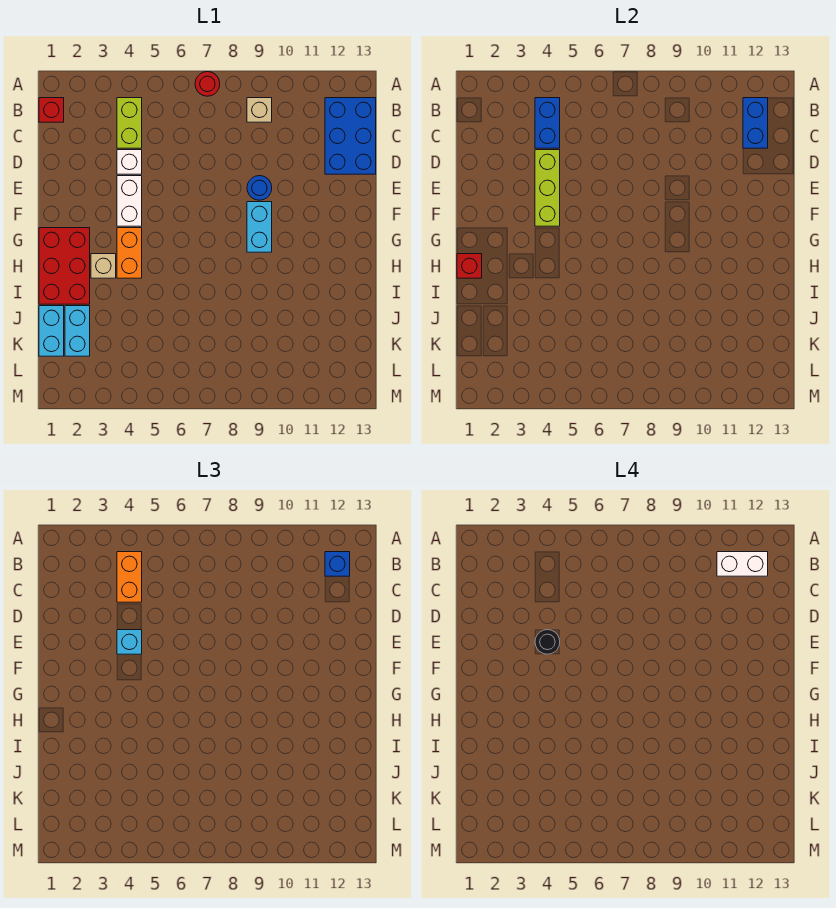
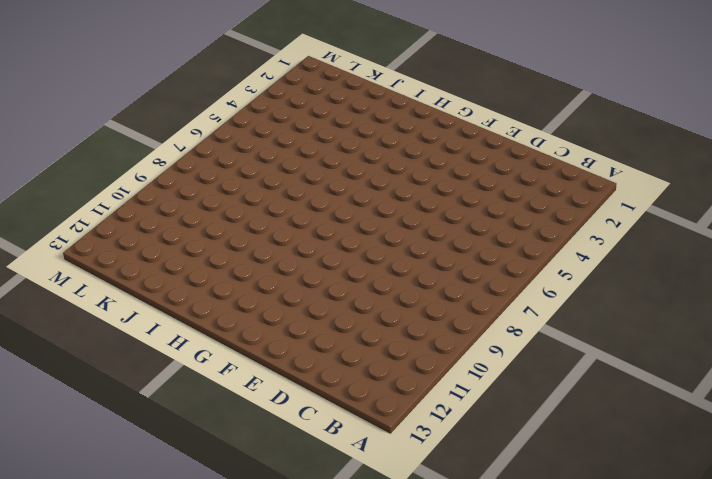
none -> red round brick A7 level 1
none -> red brick B1 level 1
none -> lime brick B4:C4 level 1

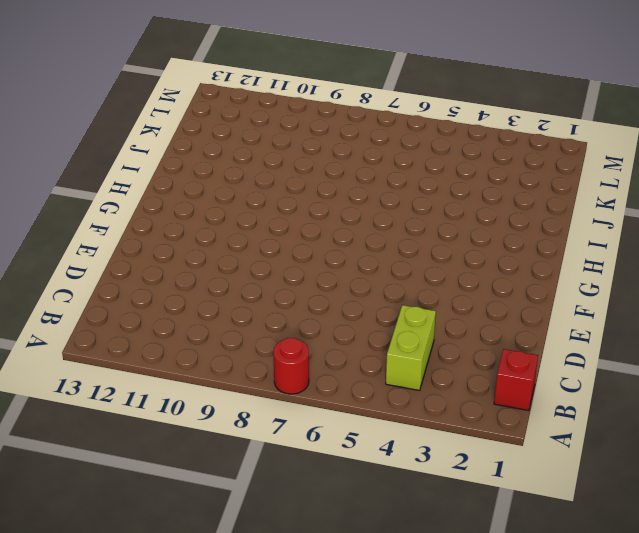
none -> tan brick B9 level 1
none -> blue brick B12:D13 level 1
none -> white brick D4 level 1

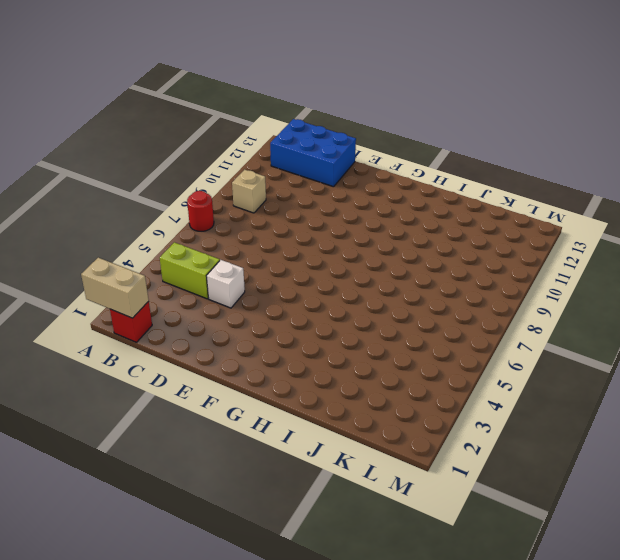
tan brick A1:B1 level 2 -> none
none -> white brick E4:F4 level 1
none -> blue round brick E9 level 1
none -> cyan brick F9:G9 level 1

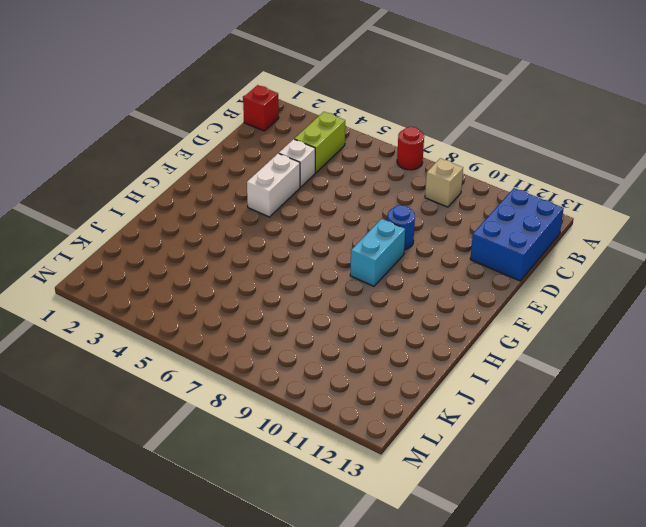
none -> red brick G1:I2 level 1
none -> orange brick G4:H4 level 1
none -> tan brick H3 level 1

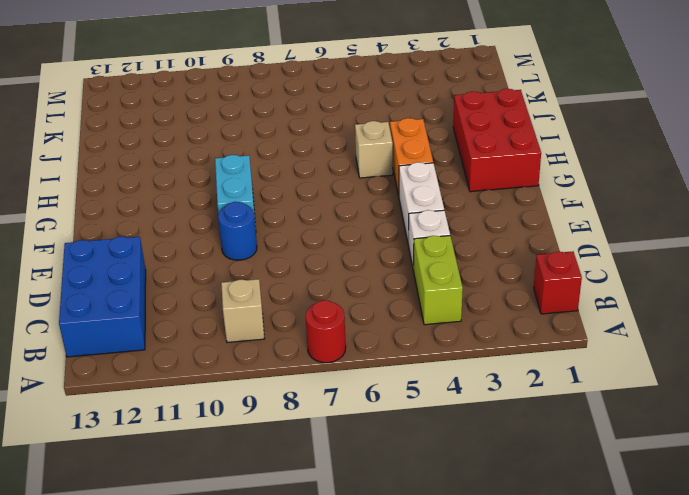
tan brick H5 level 1 -> tan brick H3 level 1
none -> cyan brick J1:K1 level 1
none -> cyan brick J2:K2 level 1
none -> blue brick B4:C4 level 2

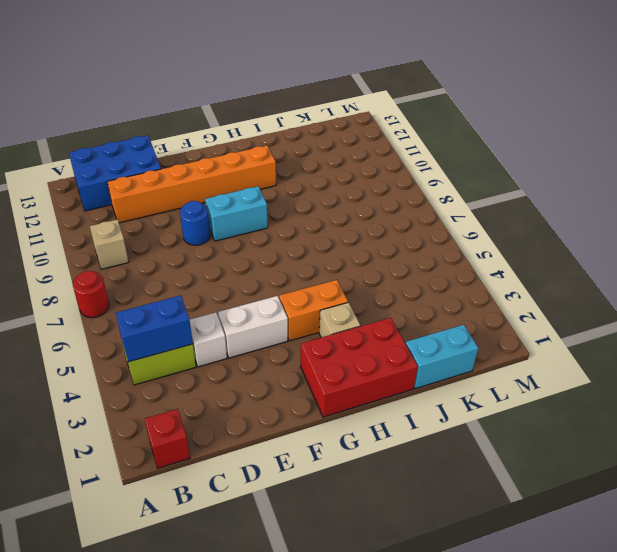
orange brick C11:H11 level 1 -> none
none -> cyan brick J2:K2 level 1
none -> blue brick B12:C12 level 2
none -> lime brick D4:F4 level 2

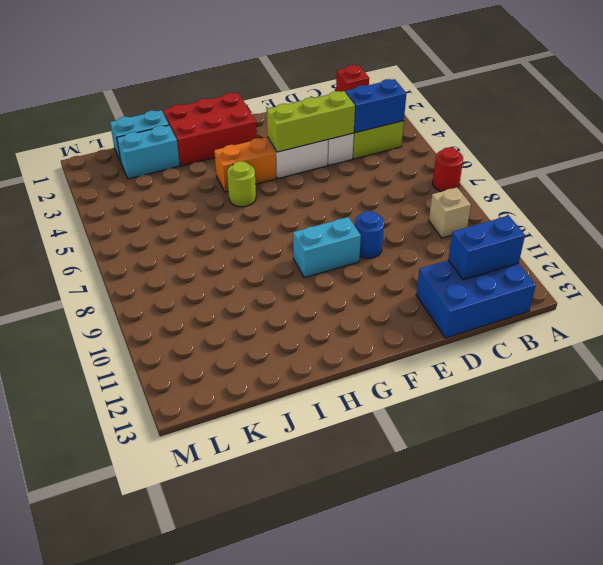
lime round brick H5 level 1 -> none
none -> tan brick H3 level 1
none -> red brick H1 level 2
none -> orange brick B4:C4 level 3

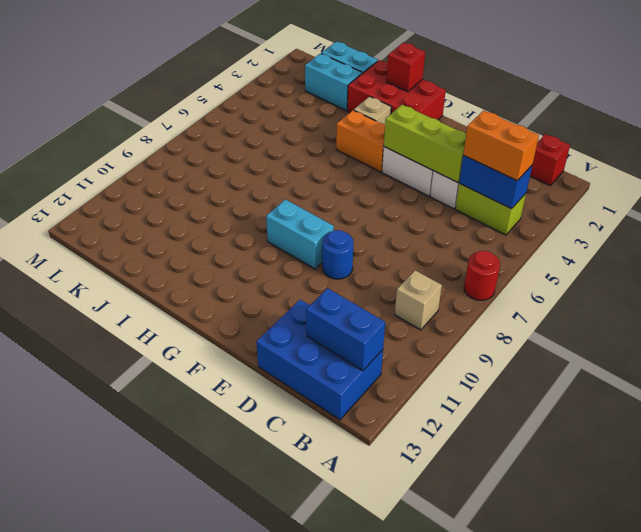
none -> blue brick B12 level 3
none -> cyan brick E4 level 3
none -> white brick B11:B12 level 4

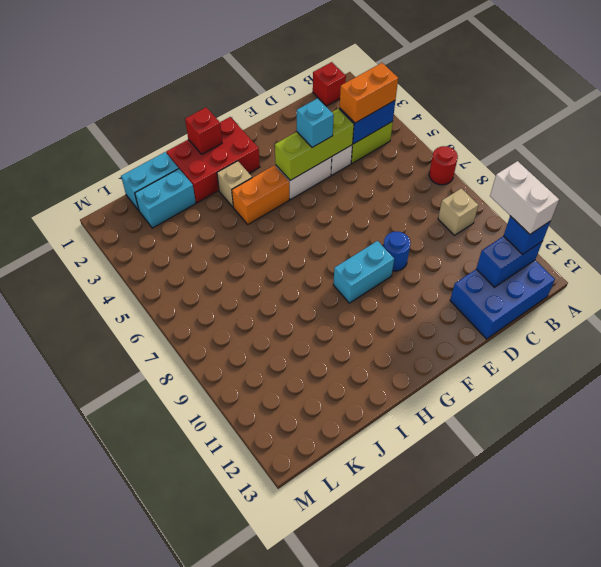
none -> black round brick E4 level 4

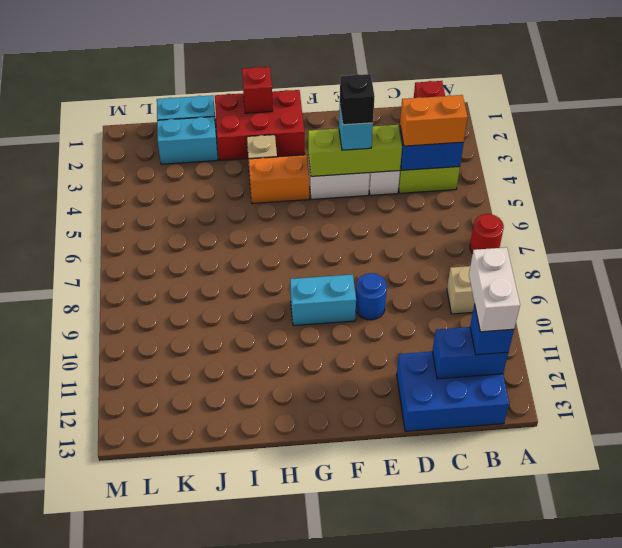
black brick E4 level 4 -> black round brick E4 level 4

